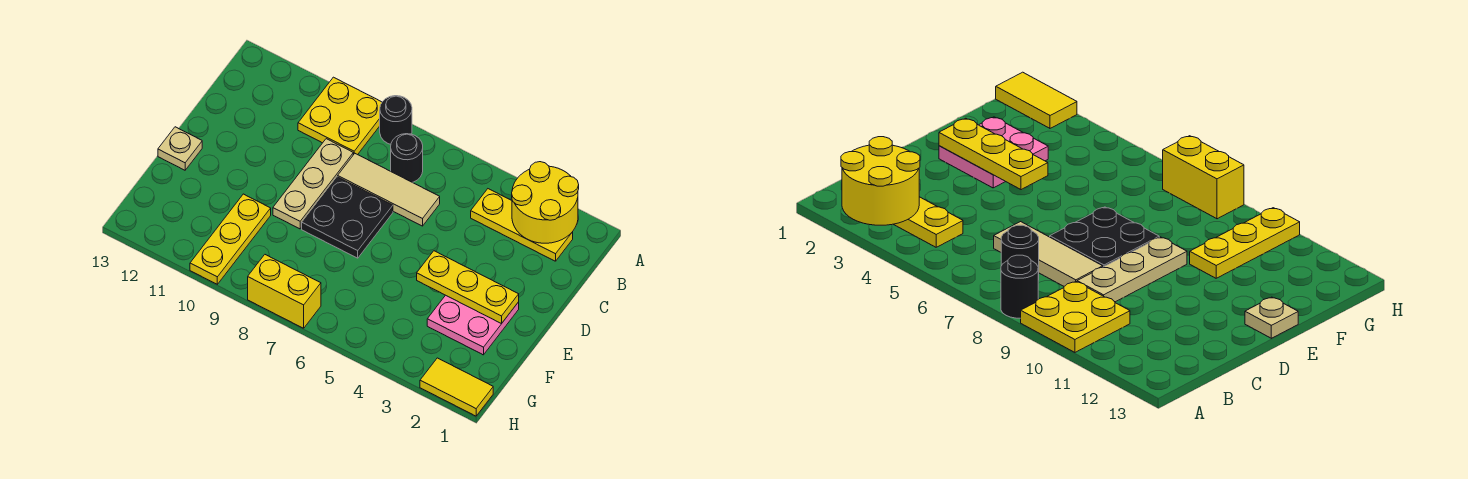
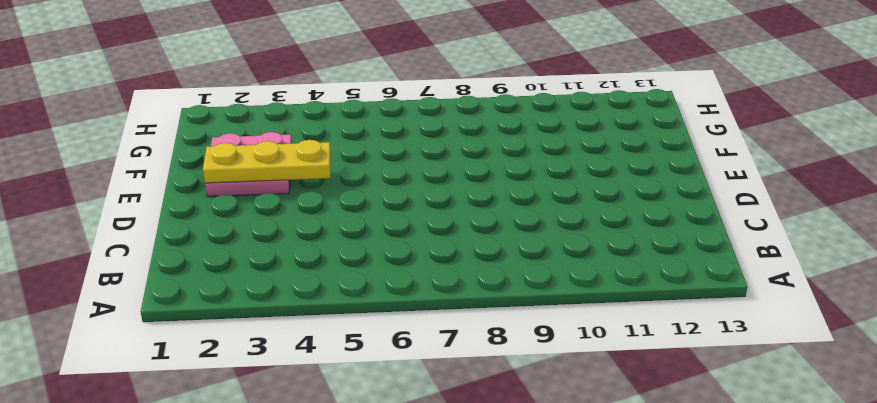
none -> black round brick A8 level 1
none -> yellow plate A9:B10 level 1
none -> yellow plate B2:B4 level 1

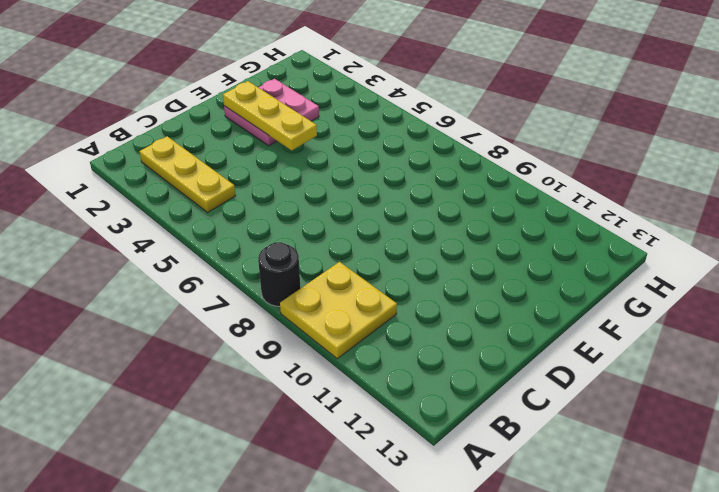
none -> black round brick B7 level 1
none -> tan tile C6:C8 level 1
none -> tan plate C9:E9 level 1

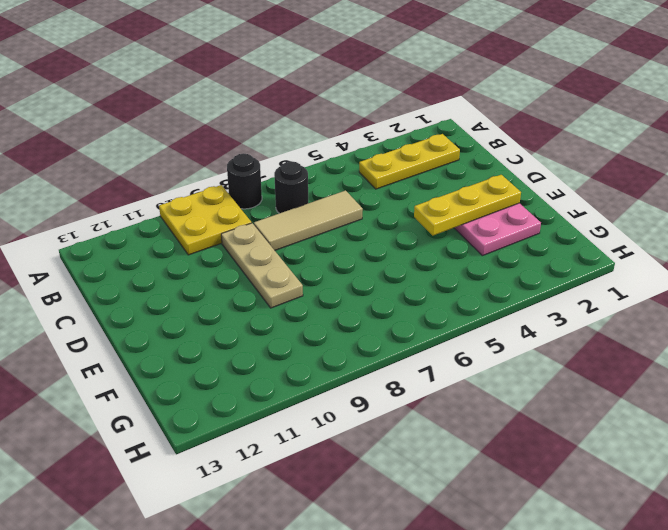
none -> black plate D7:E8 level 1
none -> tan plate E13 level 1
none -> yellow plate F10:H10 level 1

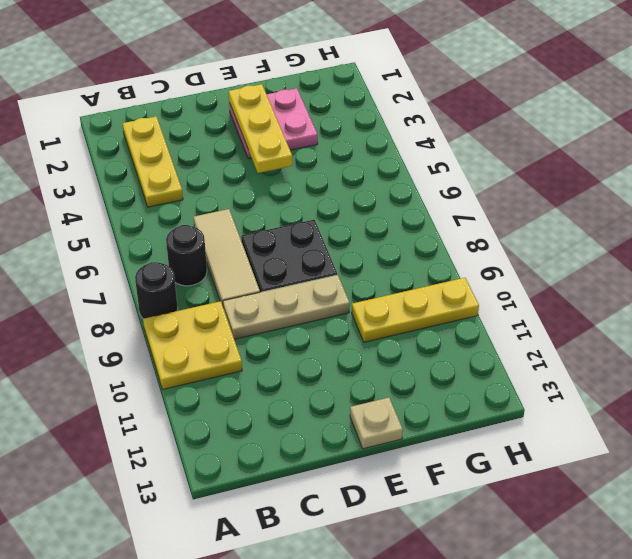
none -> yellow tile H1:H2 level 1
none -> yellow brick H7:H8 level 1
none -> yellow round brick A2:B3 level 2

